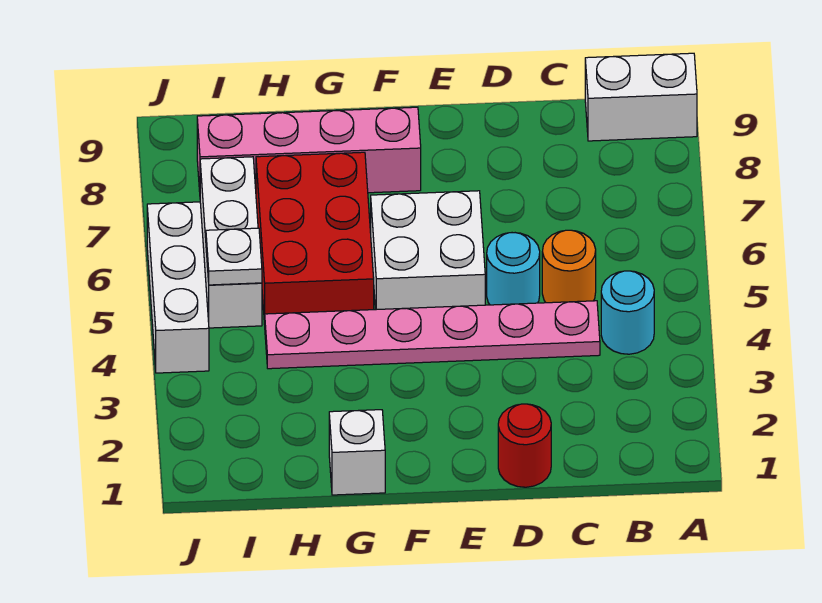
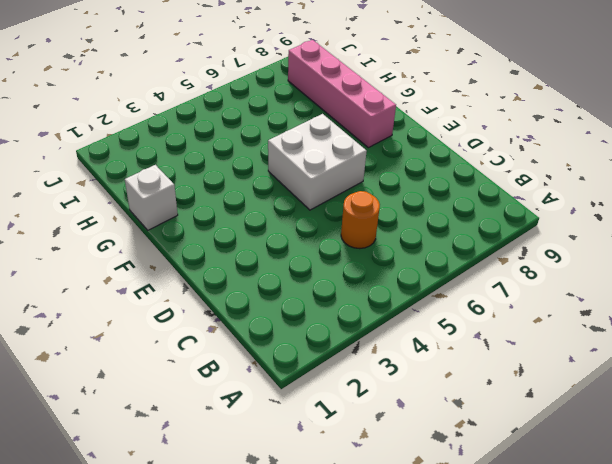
none -> white brick A9:B9 level 1
none -> cyan round brick B4 level 1
none -> pink plate C4:H4 level 1

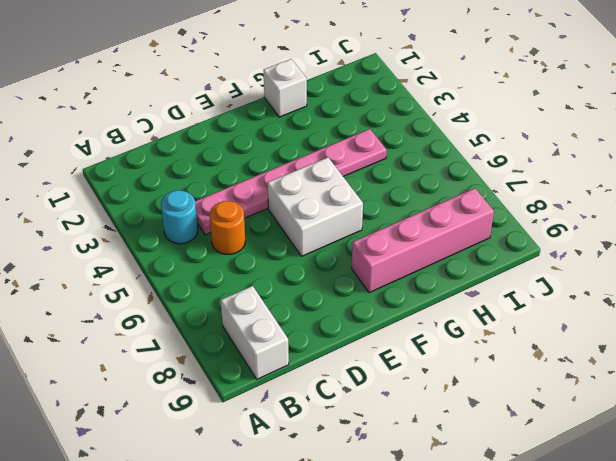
white brick B8:B9 level 1 -> white brick A9:B9 level 1
none -> red round brick D1 level 1
none -> cyan round brick D5 level 1
none -> red brick G5:H7 level 1

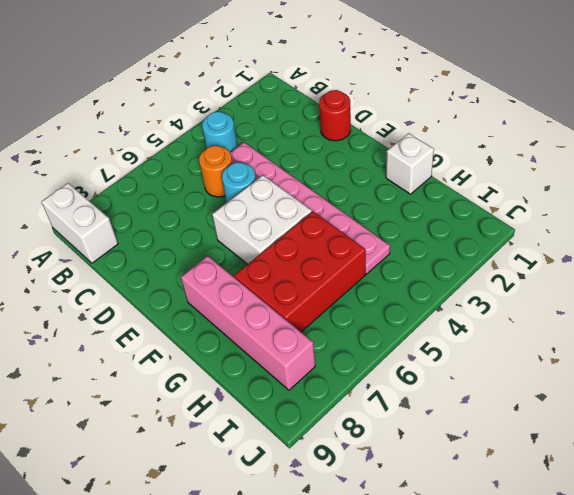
none -> white brick I5:I7 level 1
none -> white brick J4:J6 level 1
none -> white plate I5 level 2

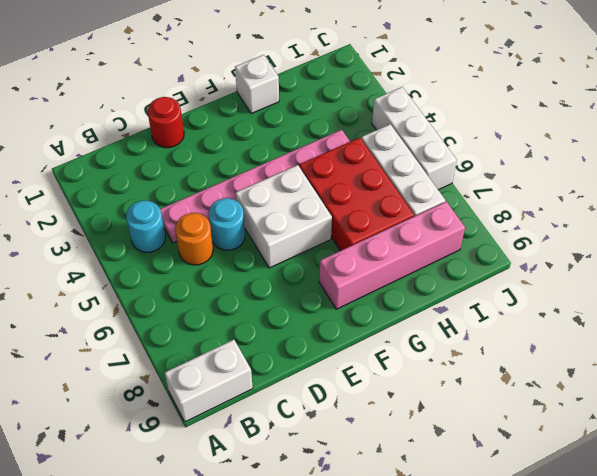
none -> white plate I5 level 2

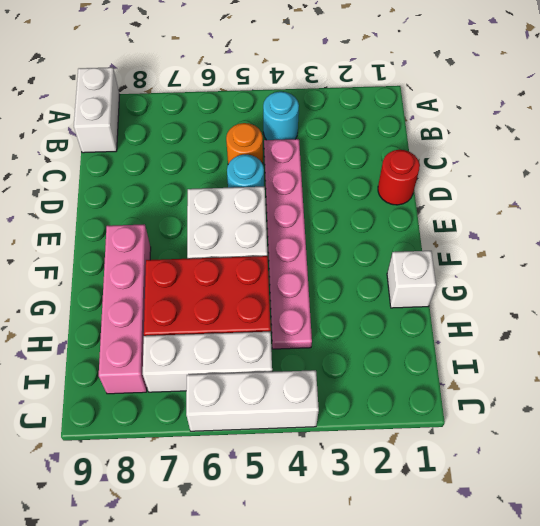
none -> white plate I5 level 2

